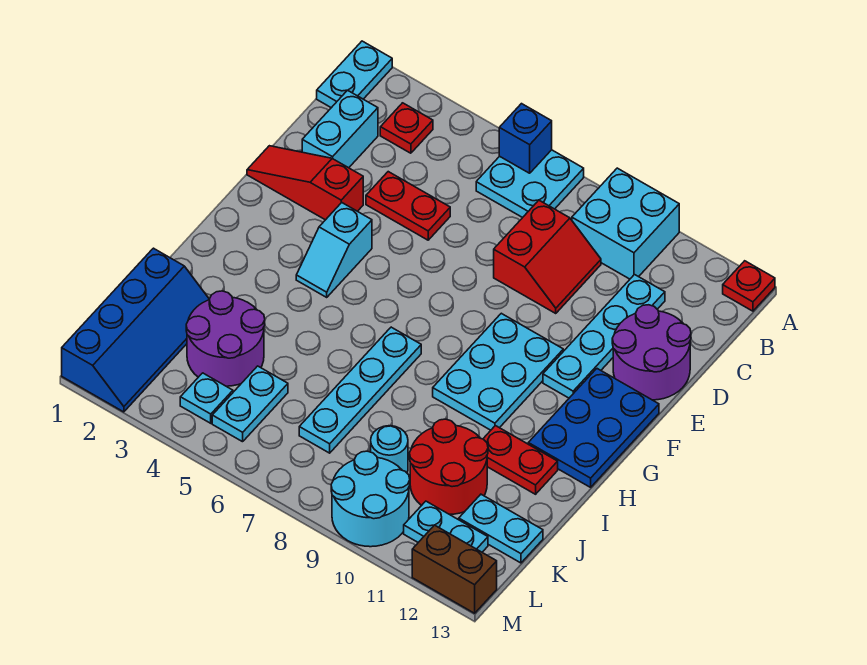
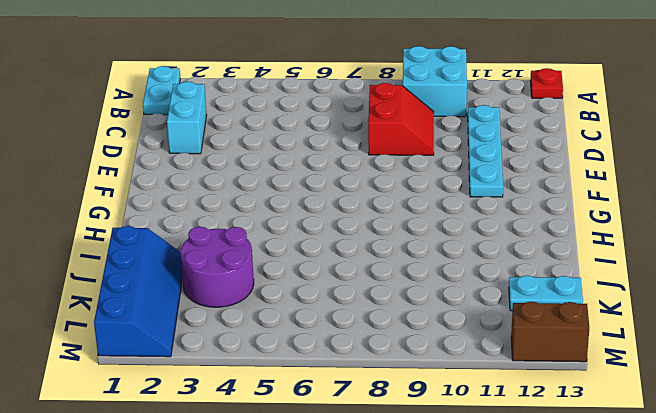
none -> cyan plate A6:B7 level 1
none -> red plate B3 level 1
none -> red plate D4:D5 level 1

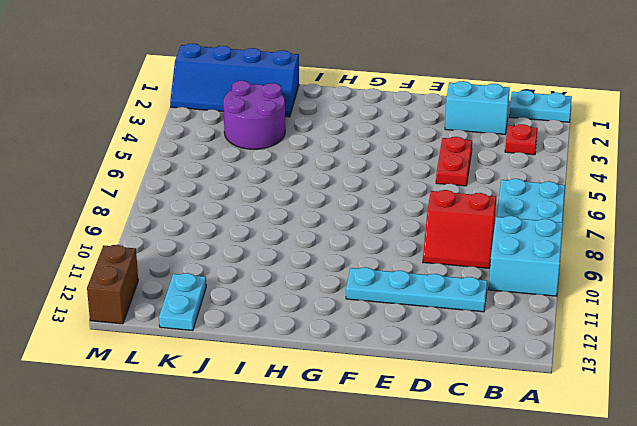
none -> red plate A13 level 1
none -> purple round brick D12:E13 level 1
none -> red slope E1:E3 level 1 top 3

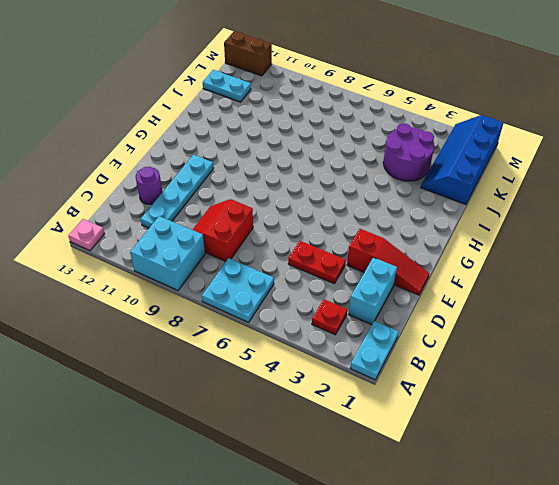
pink plate A13 level 1 -> red plate A13 level 1
purple round brick D12 level 1 -> purple round brick D12:E13 level 1
none -> cyan slope F4:G4 level 1 top F
none -> cyan plate F9:H10 level 1
none -> blue plate F12:H13 level 1

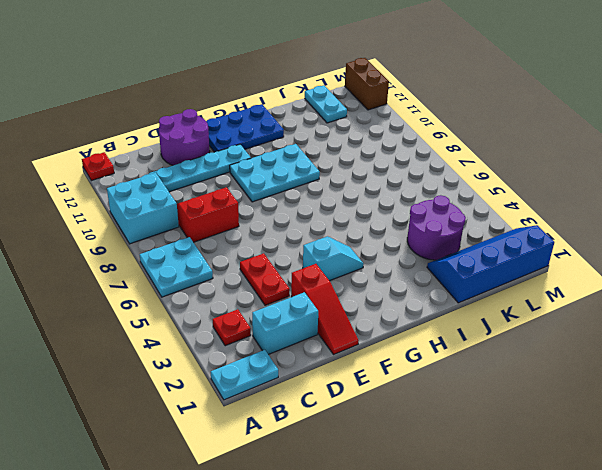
none -> cyan plate H7:K7 level 1
none -> red plate I11:I12 level 1
none -> red round brick J10:K11 level 1

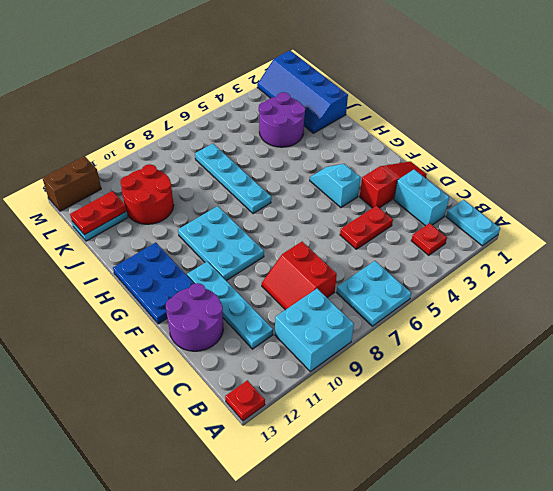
red plate K12:K13 level 2 -> red plate I11:I12 level 1
none -> cyan plate K5:L5 level 1
none -> cyan round brick K9 level 1
none -> cyan plate L4 level 1

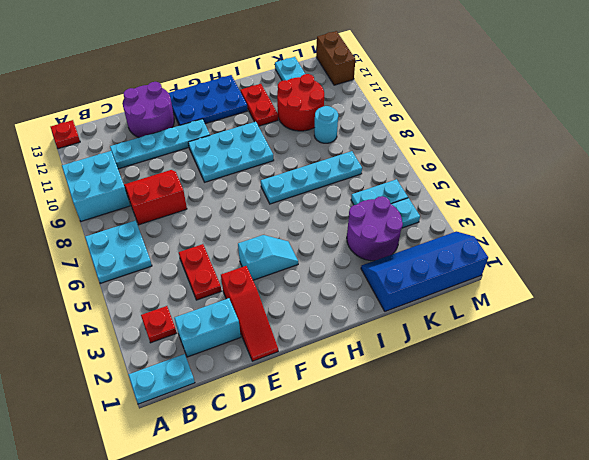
none -> cyan round brick L9:M10 level 1
none -> cyan plate L11:L12 level 1
none -> blue brick A6 level 2

